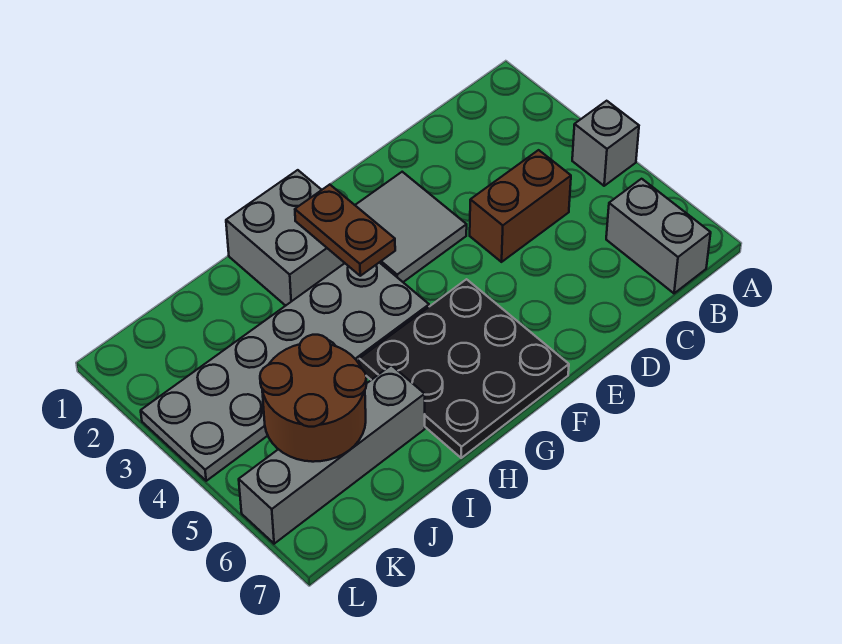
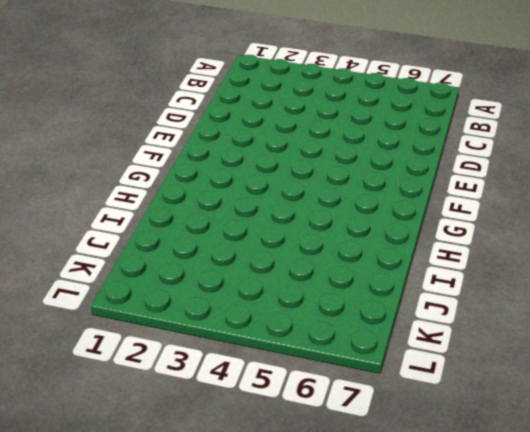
none -> grey brick A4 level 1
none -> grey brick B6:B7 level 1

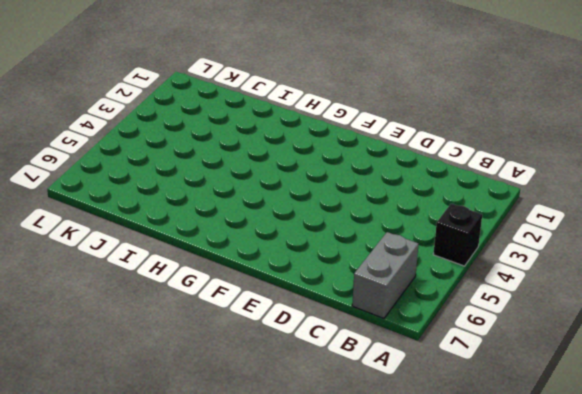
black brick A4 level 1 -> grey brick A4 level 1
none -> brown brick C4:D4 level 1
none -> grey tile E2:F3 level 1

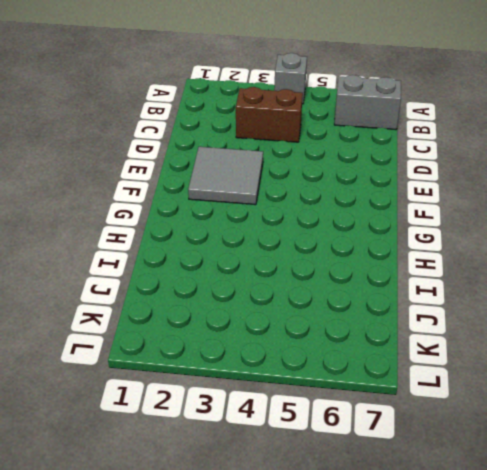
brown brick C3:C4 level 1 -> brown brick C4:D4 level 1
none -> black plate F5:H7 level 1
none -> grey brick G1:H2 level 1

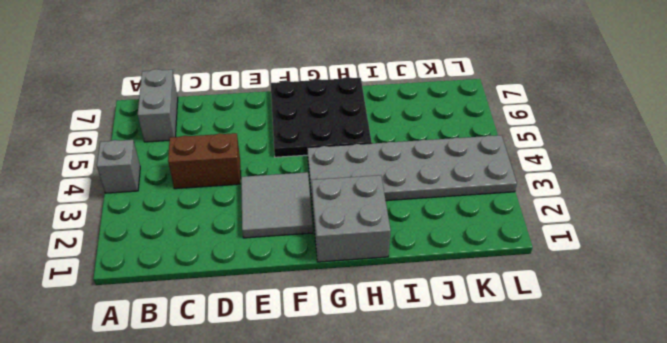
none -> grey brick I6:L6 level 1
none -> brown plate G2:G3 level 2

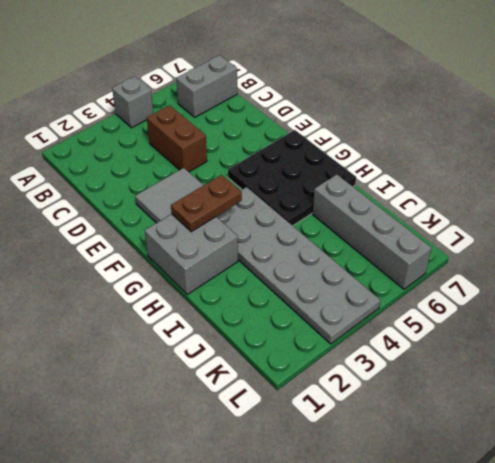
none -> brown round brick J5:K6 level 2

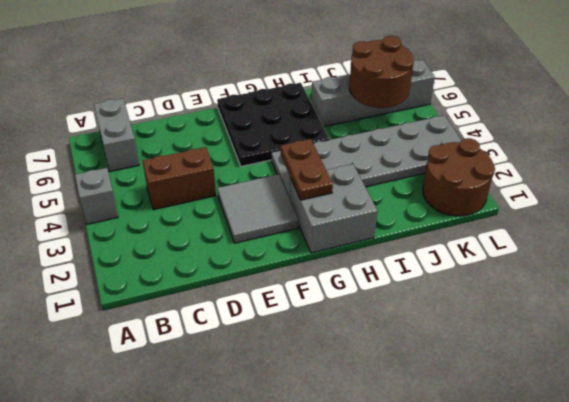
brown round brick K1:L2 level 1 -> none

